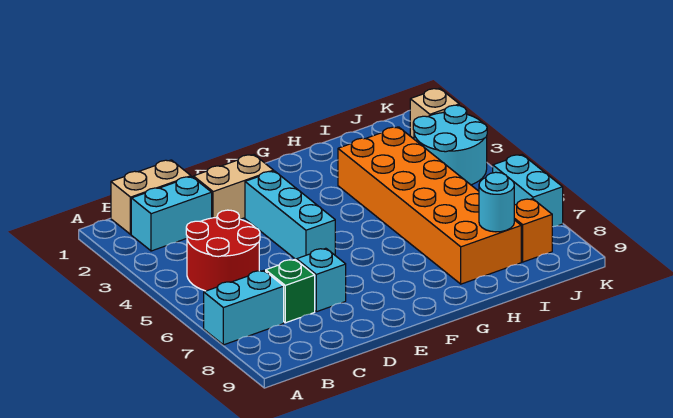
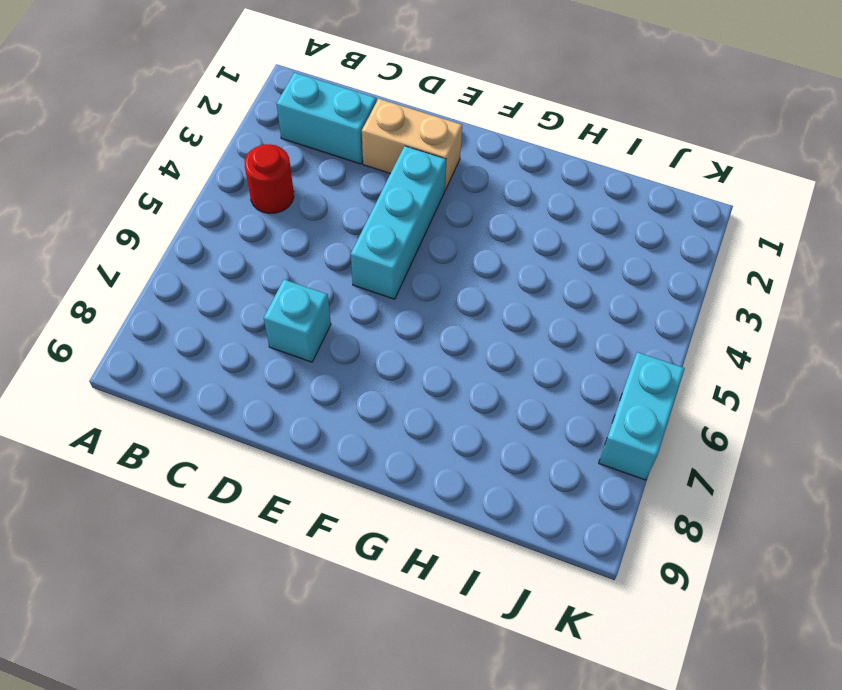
red round brick B4 level 1 -> red round brick B4:C5 level 1
none -> cyan brick A7:B7 level 1
none -> tan brick B1:C1 level 1
none -> green brick C7 level 1

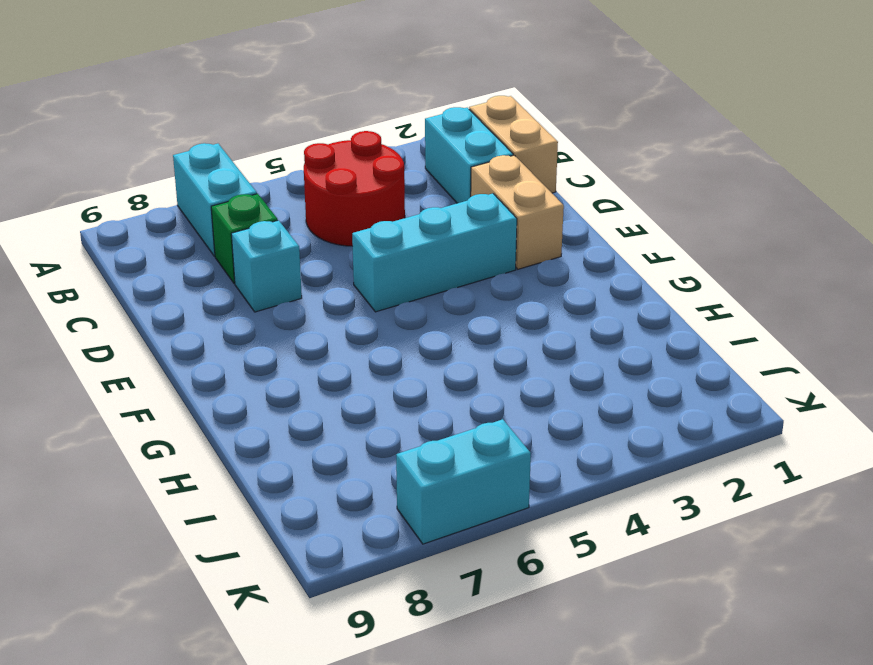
none -> orange brick H3:I8 level 1
none -> cyan round brick J3:K4 level 1
none -> orange brick J8 level 1

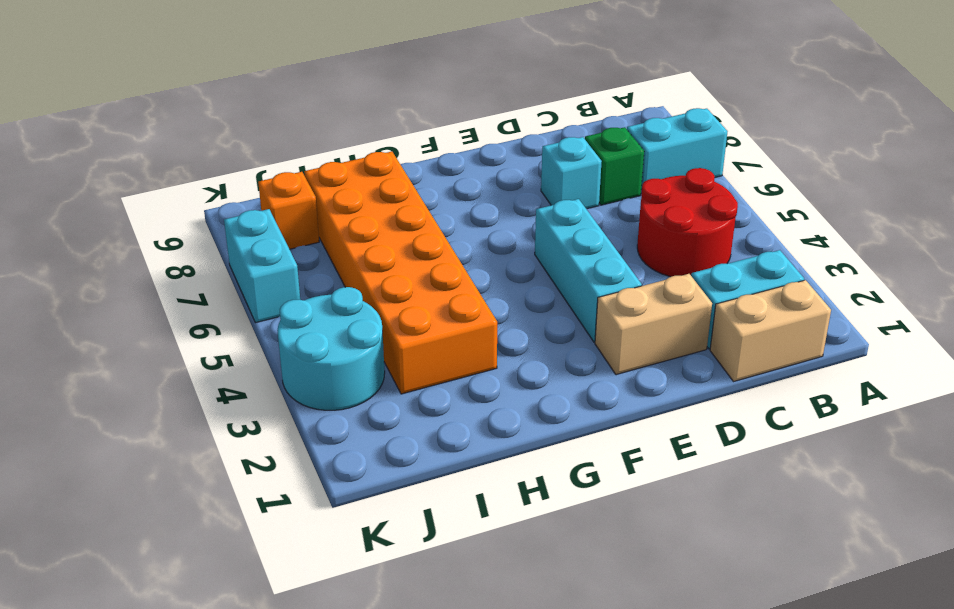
none -> tan brick K2 level 1
none -> cyan round brick I8 level 2

